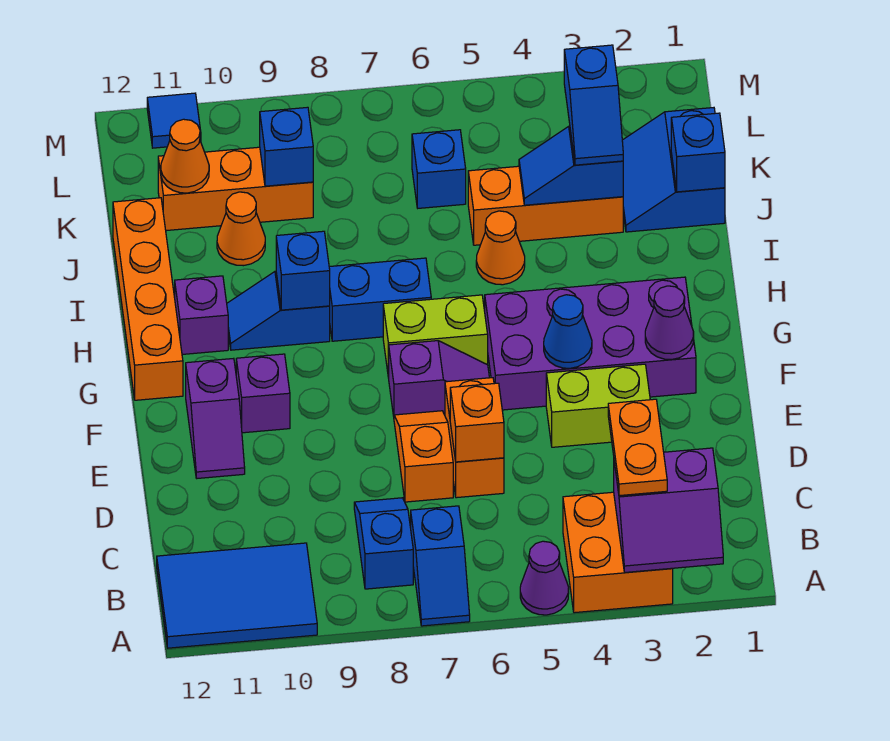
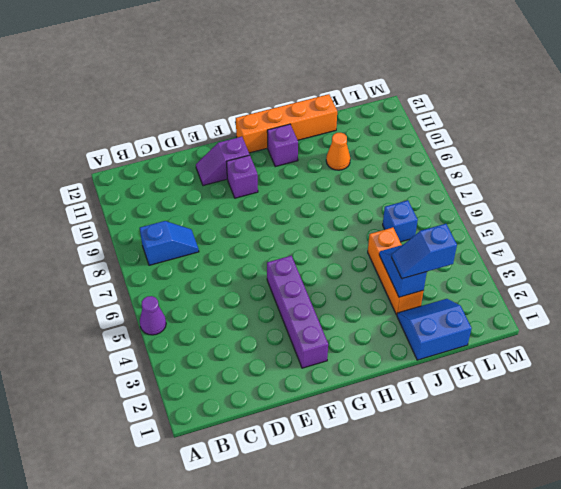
purple brick F2:F5 level 1 -> purple brick F2:G5 level 1
none -> orange brick A3:B4 level 1
none -> blue slope A7:B7 level 1 top B
none -> blue tile A10:B12 level 1
none -> orange brick D6:E6 level 1

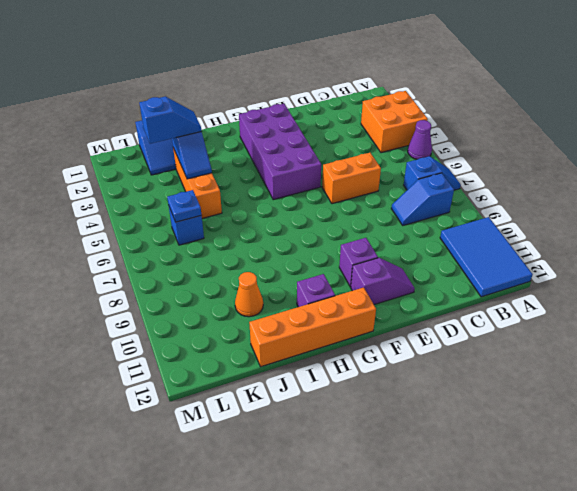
blue plate K6 level 2 -> none
none -> orange slope D7:E7 level 1 top D
none -> lime brick E3:E4 level 1
none -> purple slope F6:F7 level 1 top 7
none -> lime brick G6:G7 level 1

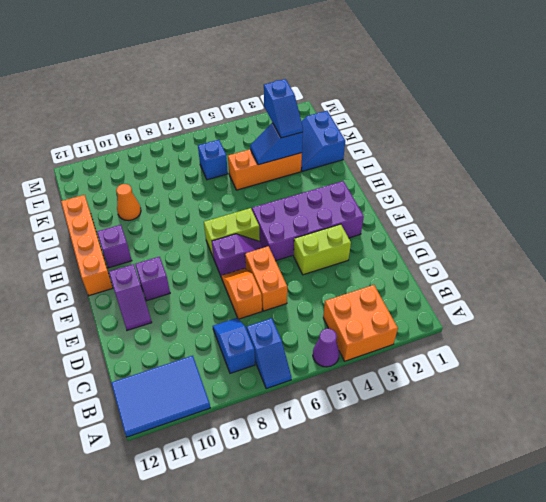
none -> blue brick H7:H8 level 1
none -> blue slope H9:H10 level 1 top 9
none -> orange cone I5 level 1
none -> orange brick K9:K11 level 1

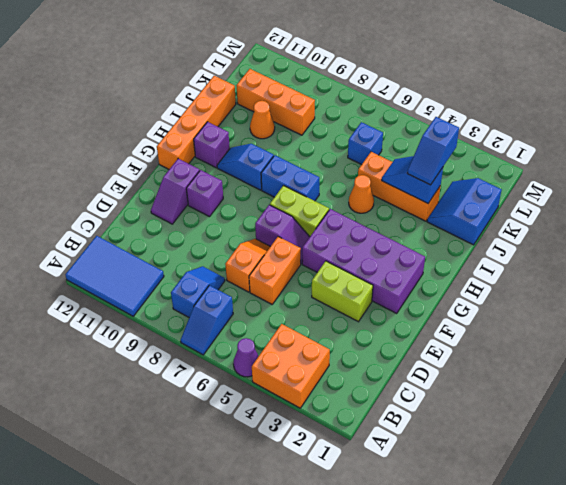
none -> blue tile M11 level 1
none -> purple slope A2:B3 level 2 top B
none -> orange brick D6 level 2
none -> purple cone F2 level 2

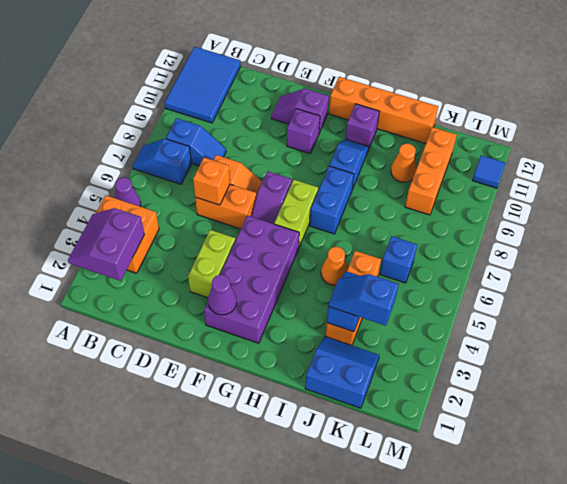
none -> blue cone F4 level 2
none -> blue brick H9 level 2
none -> blue brick J1 level 2
none -> blue brick K9 level 2

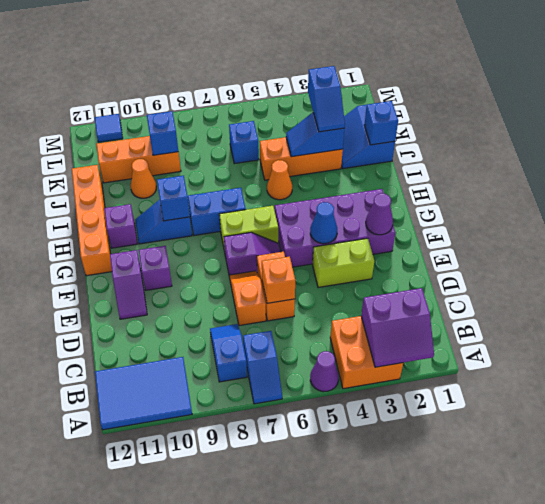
none -> orange cone K11 level 2
none -> orange plate B3:C3 level 3

